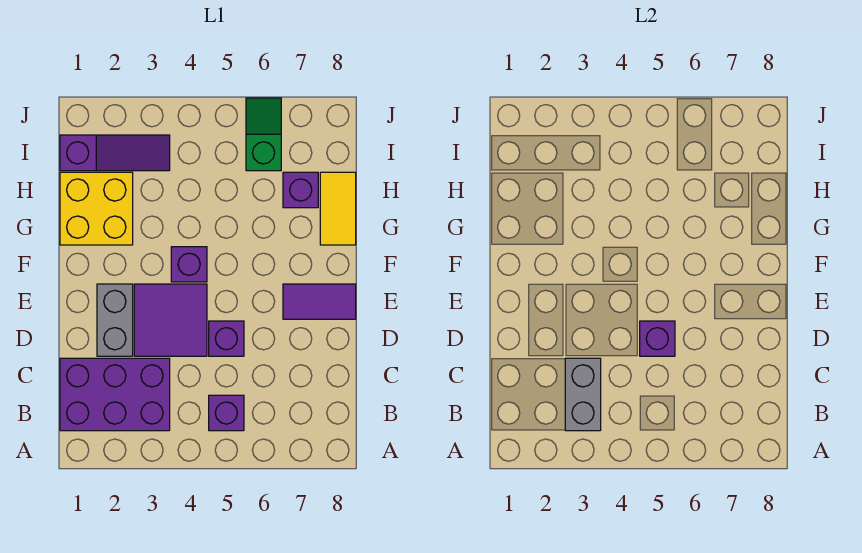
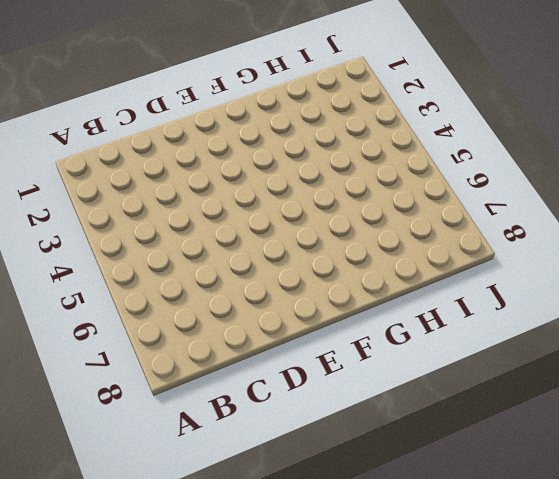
none -> purple brick B1:C3 level 1
none -> purple brick B5 level 1
none -> grey brick D2:E2 level 1

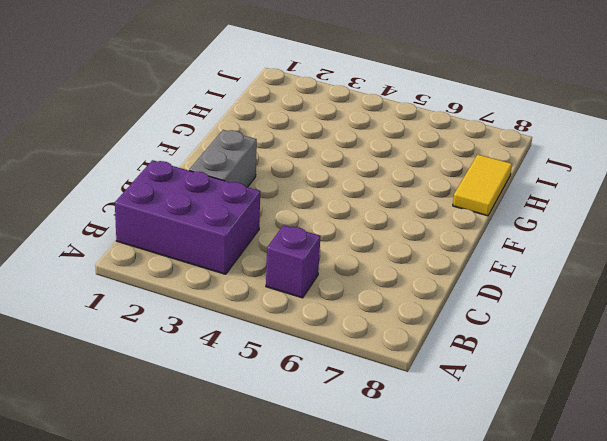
none -> purple tile D3:E4 level 1
none -> purple brick D5 level 1
none -> purple tile E7:E8 level 1

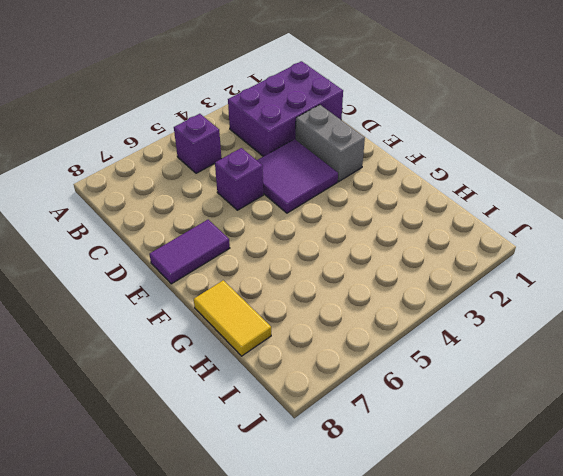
none -> purple brick F4 level 1
none -> yellow brick G1:H2 level 1
none -> purple brick H7 level 1

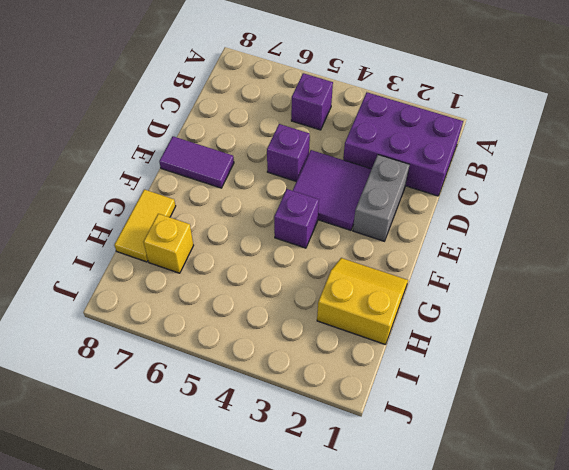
yellow slope G1:H2 level 1 top H -> yellow brick G1:H2 level 1
yellow brick H7 level 1 -> purple brick H7 level 1
none -> purple slope I1:I3 level 1 top 1
none -> green slope I6:J6 level 1 top I
none -> grey brick B3:C3 level 2

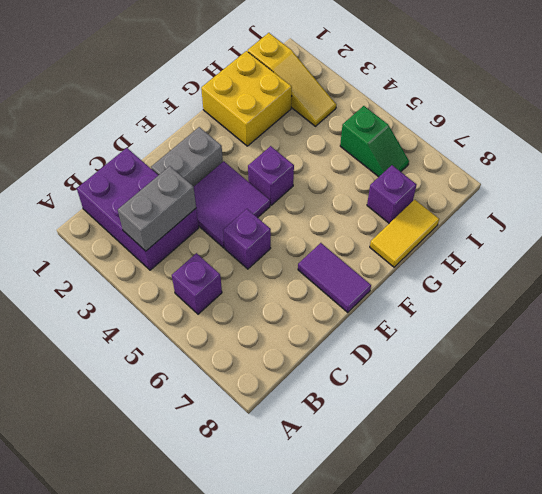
yellow slope I1:I3 level 1 top 1 -> purple slope I1:I3 level 1 top 1
green slope I5:I6 level 1 top 5 -> green slope I6:J6 level 1 top I
none -> purple brick D5 level 2

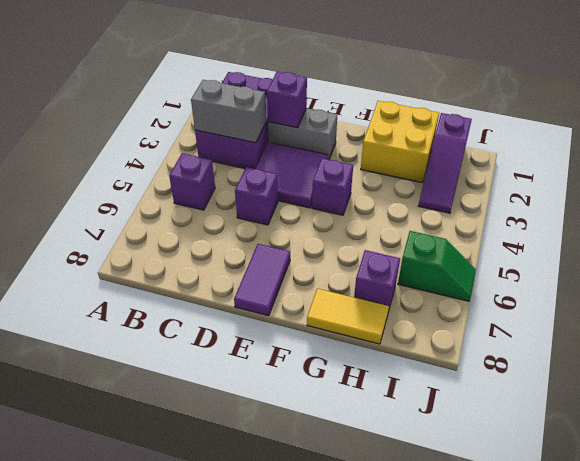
purple brick D2 level 2 -> purple brick D5 level 2

